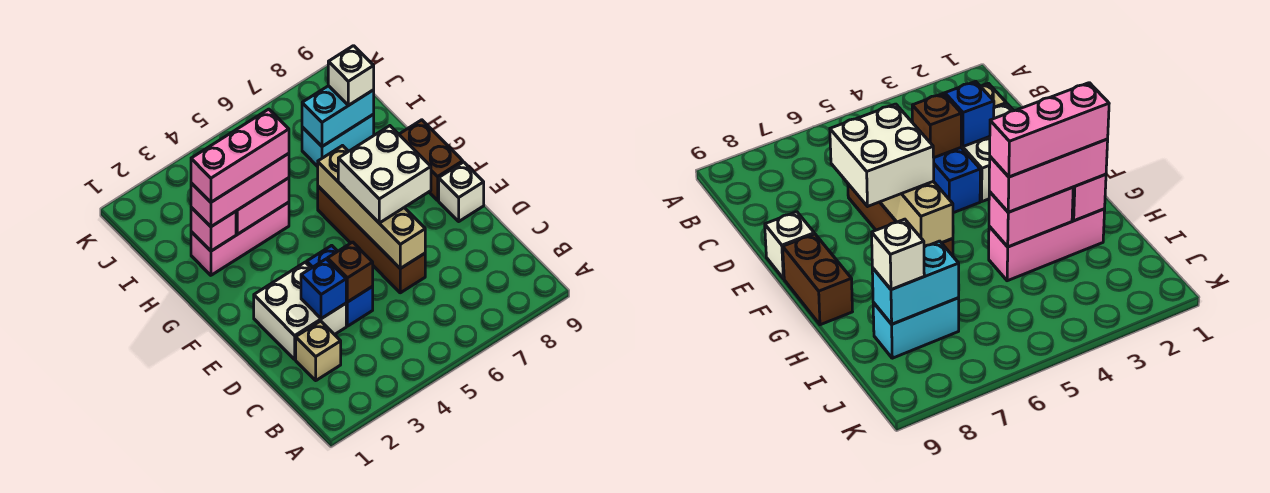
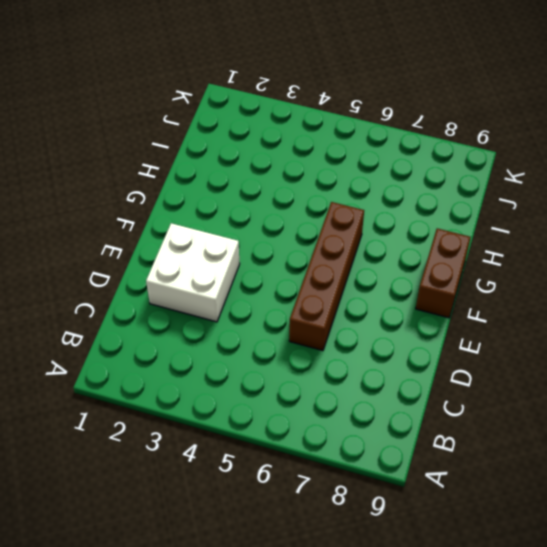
none -> tan brick C2 level 1
none -> blue brick D4:E4 level 1
none -> white brick E9 level 1

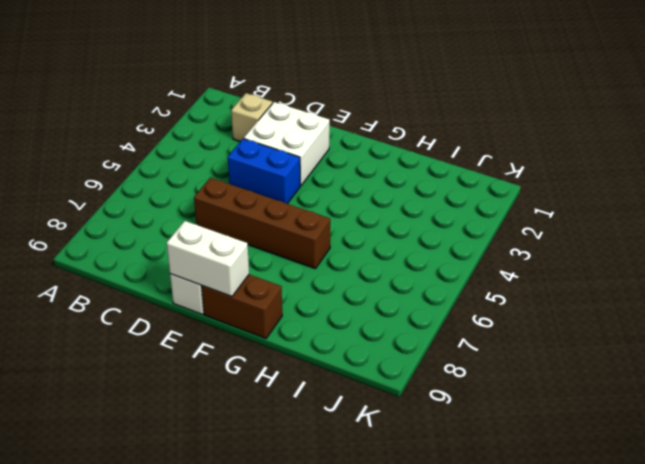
white brick E9:F9 level 2 -> none
none -> pink brick H2:H4 level 1
none -> cyan brick I7:I8 level 1
none -> blue brick D3 level 2

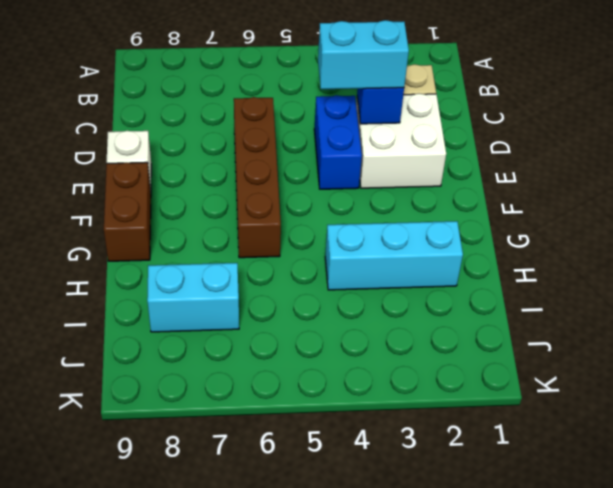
cyan brick D3:D4 level 3 -> cyan brick I7:I8 level 2
cyan brick H2:H4 level 1 -> pink brick H2:H4 level 1
none -> brown brick D4 level 2
none -> tan brick D6:G6 level 2
none -> pink brick H2 level 2

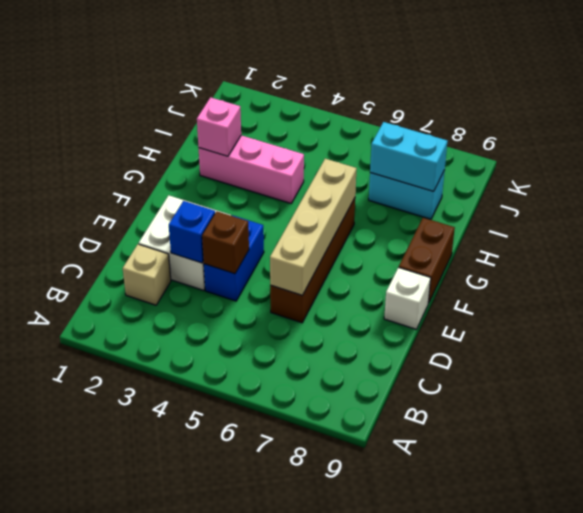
none -> pink brick H3:H4 level 2
none -> white brick E6:F7 level 3
none -> pink brick H2:H4 level 3

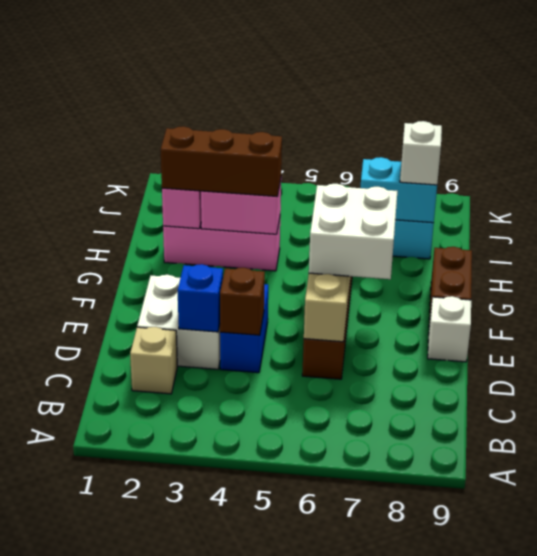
brown brick H2:H4 level 3 -> pink brick H2:H4 level 3
none -> pink brick H2:H4 level 4

